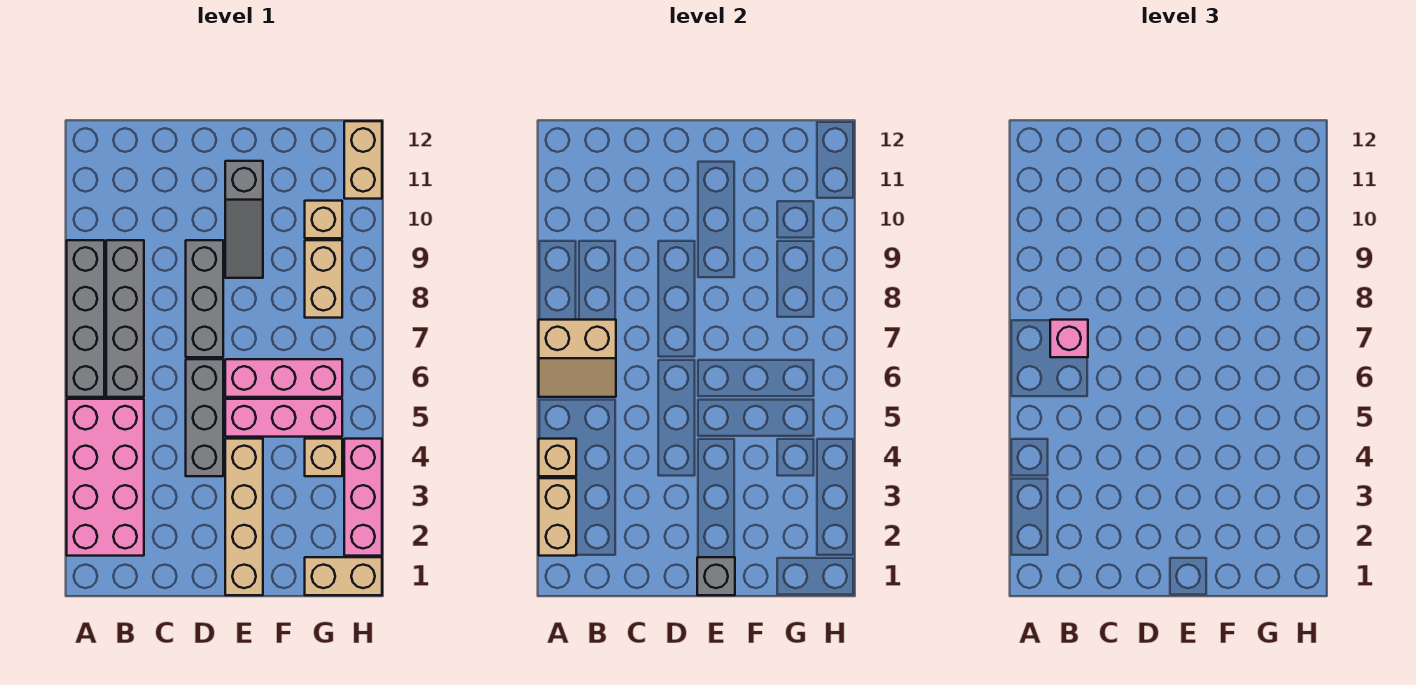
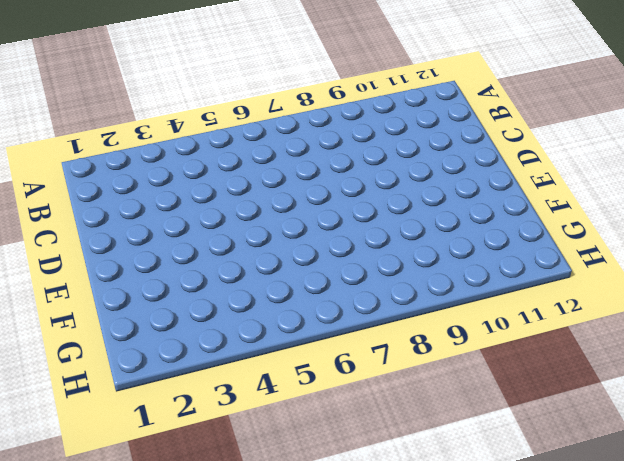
none -> pink brick A2:B5 level 1
none -> grey brick A6:A9 level 1
none -> grey brick B6:B9 level 1

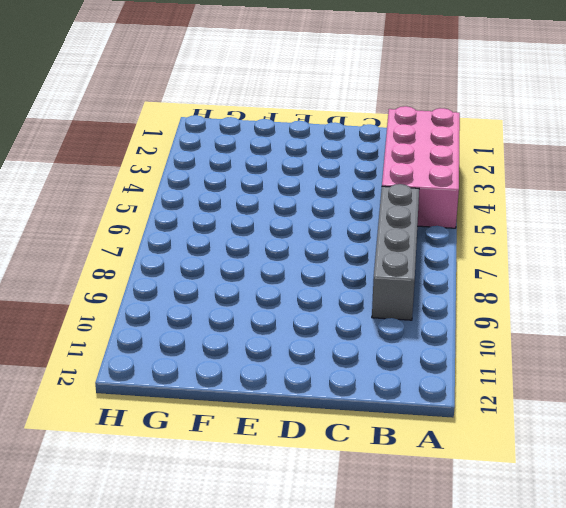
none -> grey brick A6:A9 level 1
none -> grey brick D4:D6 level 1
none -> grey brick D7:D9 level 1

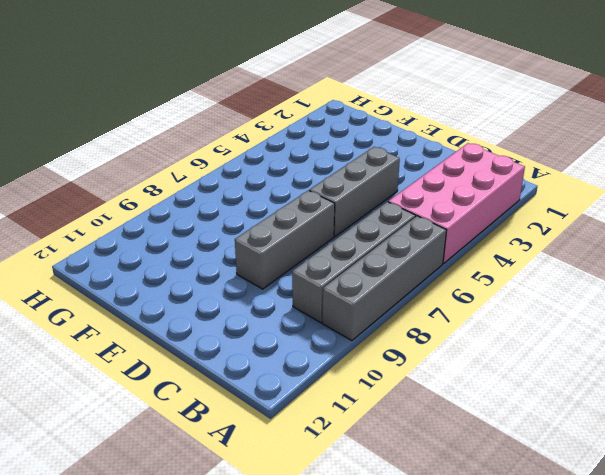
none -> tan brick E1:E4 level 1
none -> pink brick E5:G5 level 1
none -> pink brick E6:G6 level 1

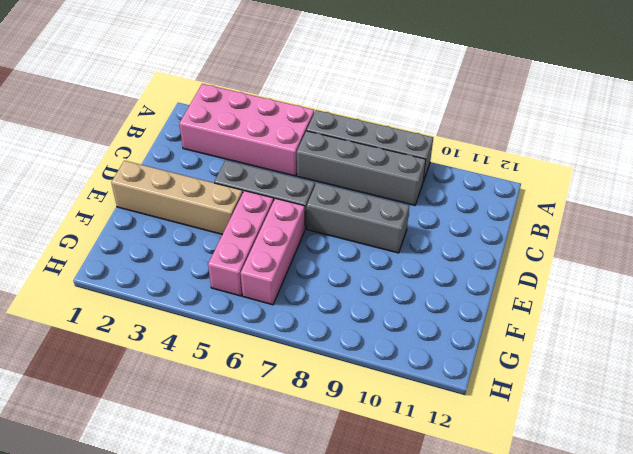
none -> grey slope E9:E11 level 1 top 11
none -> tan brick G1:H1 level 1
none -> tan brick G4 level 1

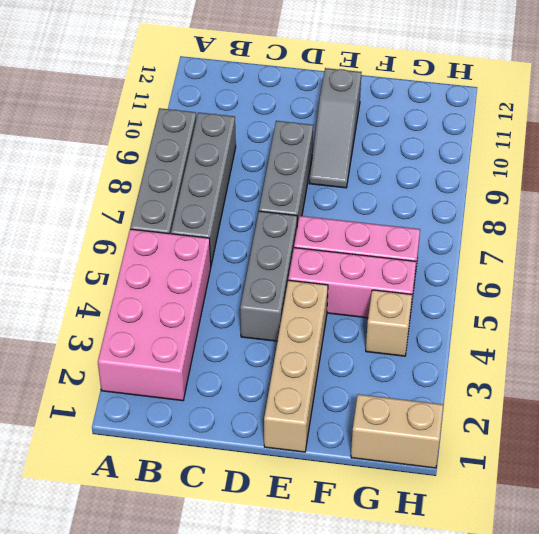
none -> tan brick G8:G9 level 1
none -> tan brick G10 level 1
none -> pink brick H2:H4 level 1

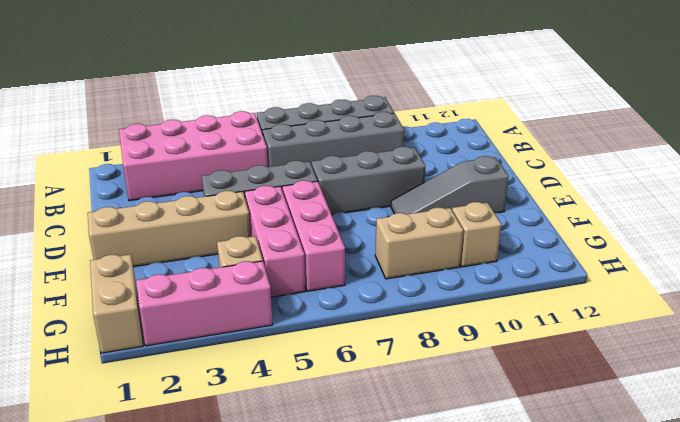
none -> tan brick H11:H12 level 1
none -> tan brick A2:A3 level 2
none -> tan brick A4 level 2

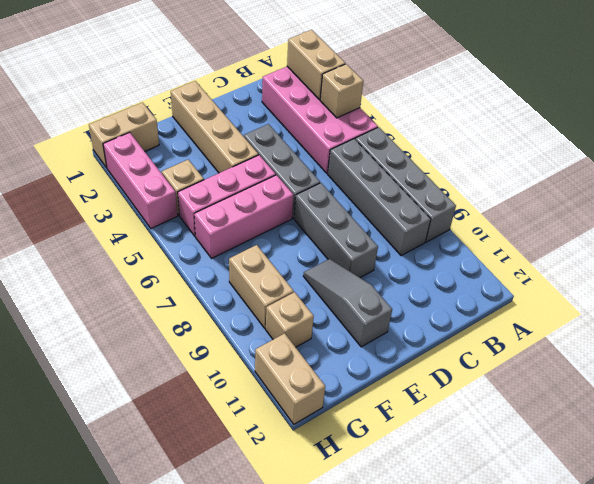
none -> tan slope A6:B7 level 2 top 7
none -> grey brick E1 level 2
none -> pink brick B7 level 3

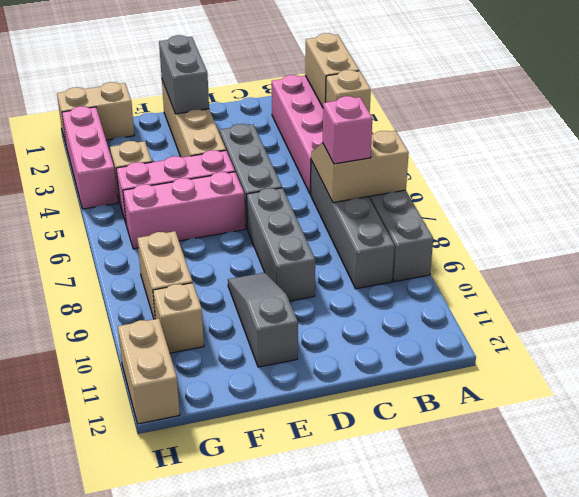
grey brick E1:E2 level 2 -> grey brick E1 level 2

